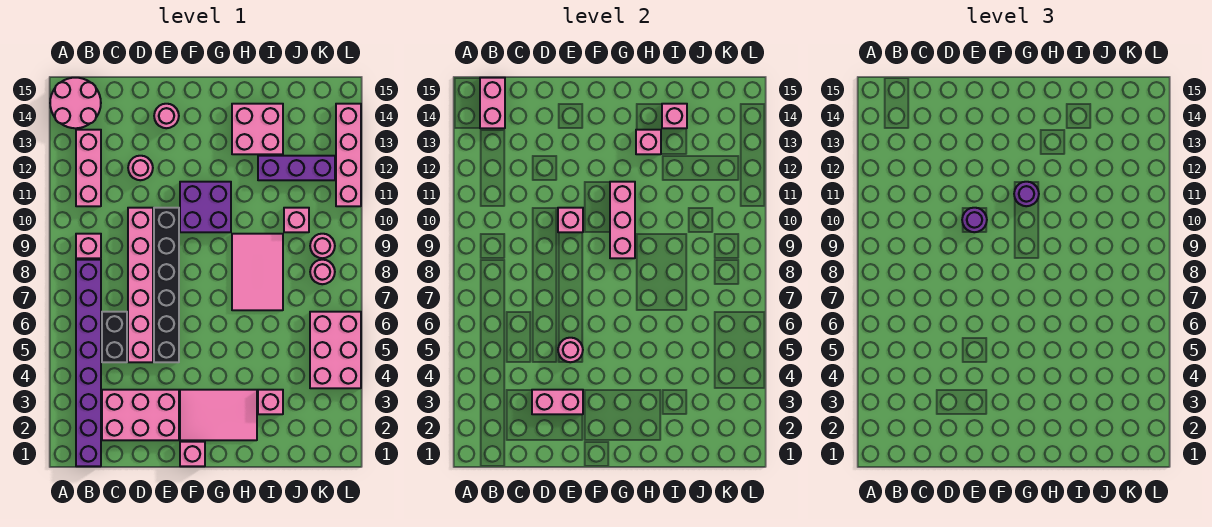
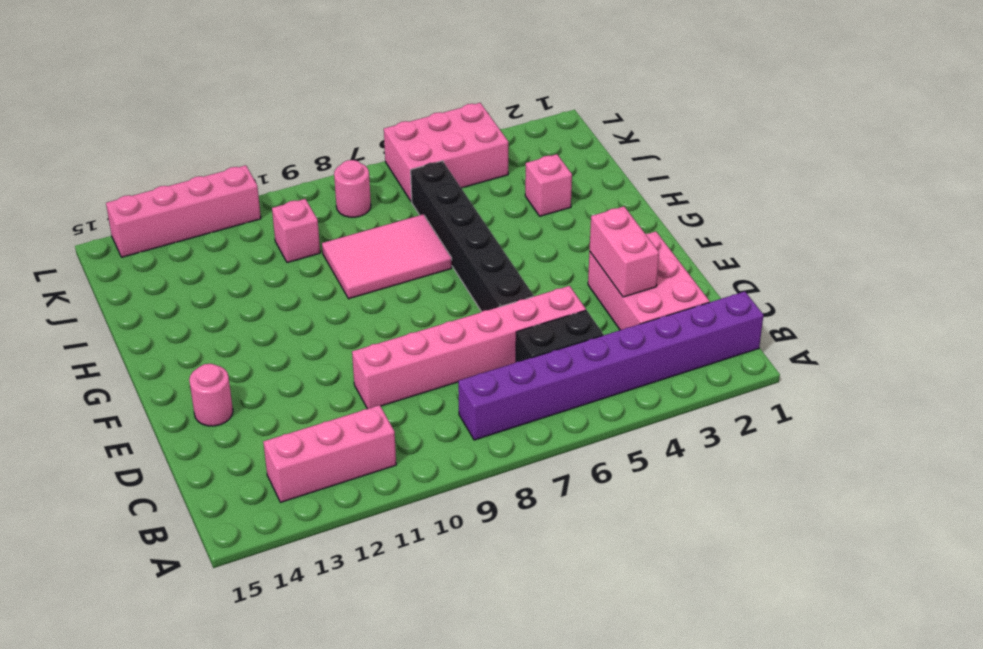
black brick E6:J6 level 1 -> black brick E5:E10 level 1
none -> pink round brick A14:B15 level 1
none -> pink brick B9 level 1
none -> pink round brick D12 level 1
none -> pink brick F1 level 1

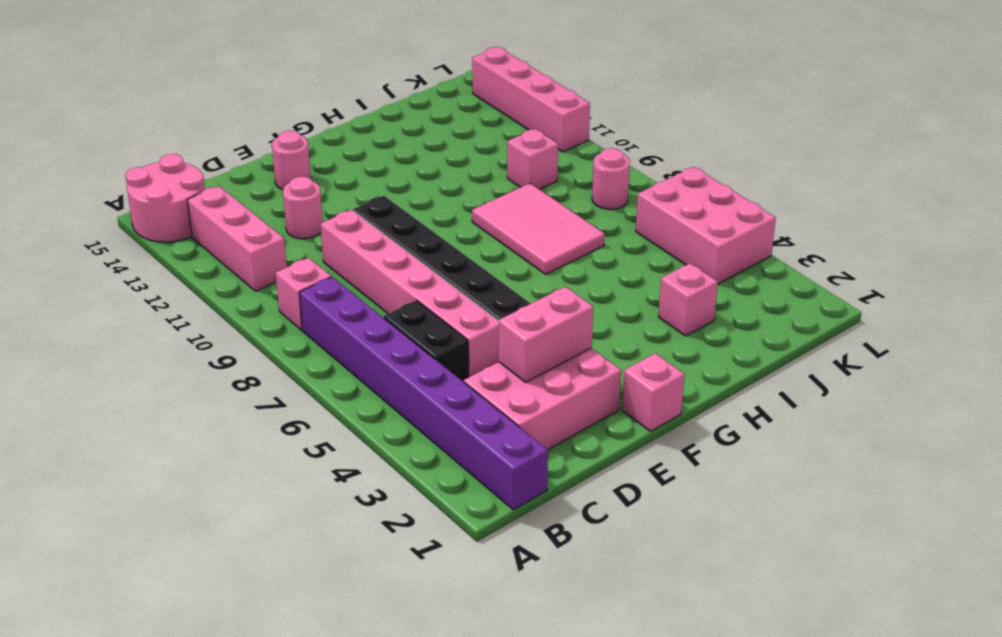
none -> pink tile F2:H3 level 1
none -> purple brick F10:G11 level 1
none -> pink brick H13:I14 level 1
none -> purple brick I12:K12 level 1

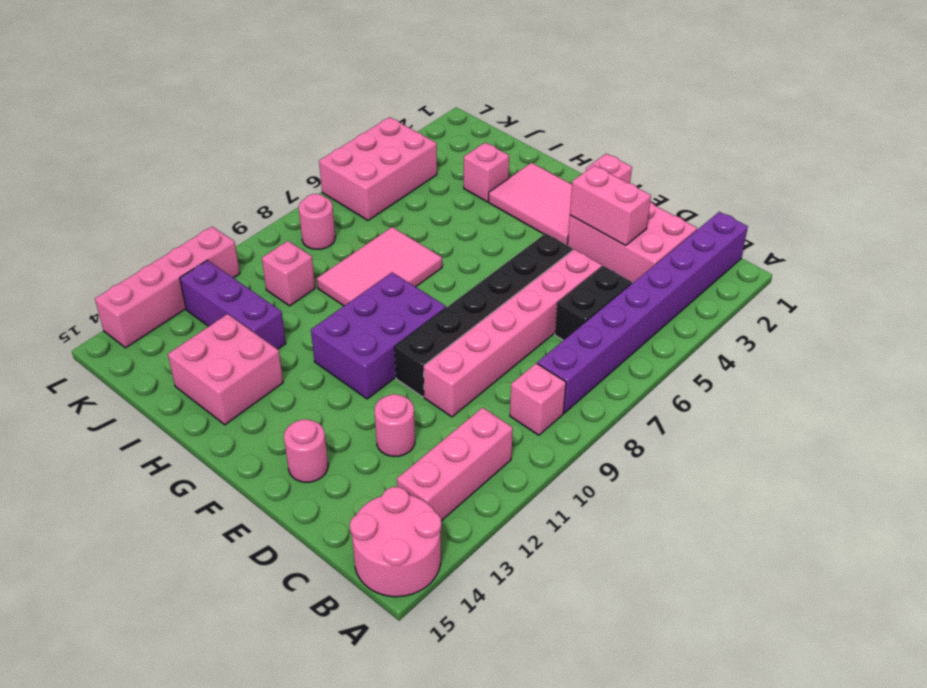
purple brick F9:G11 level 1 -> purple brick F10:G11 level 1
none -> pink round brick K9 level 1
none -> pink brick B14:B15 level 2
none -> pink round brick E5 level 2
none -> pink brick E10 level 2

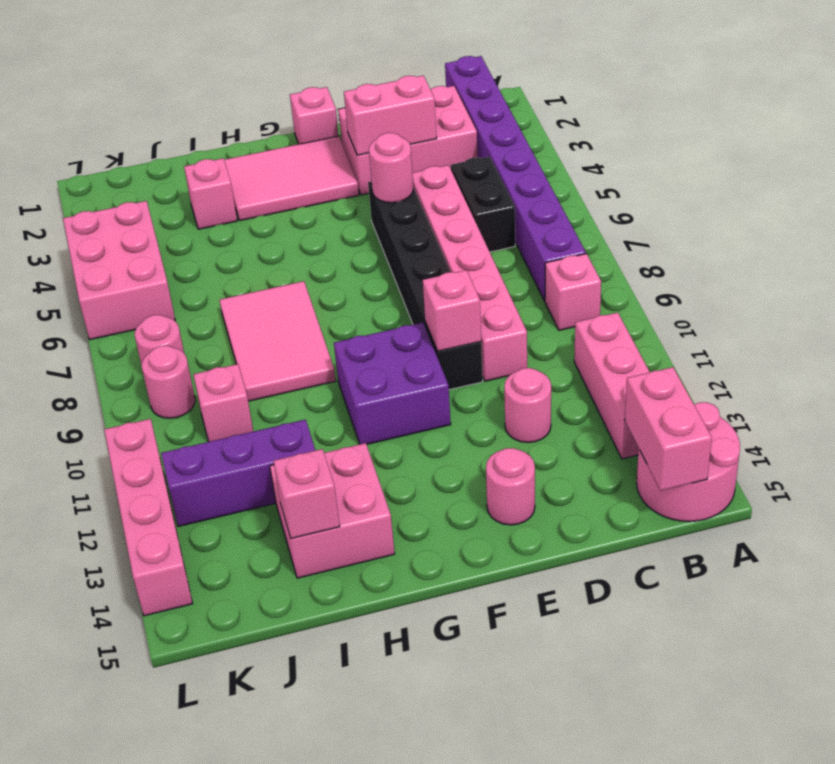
none -> pink brick G9:G11 level 2
none -> pink brick H13 level 2
none -> purple round brick E10 level 3
none -> purple round brick G11 level 3

